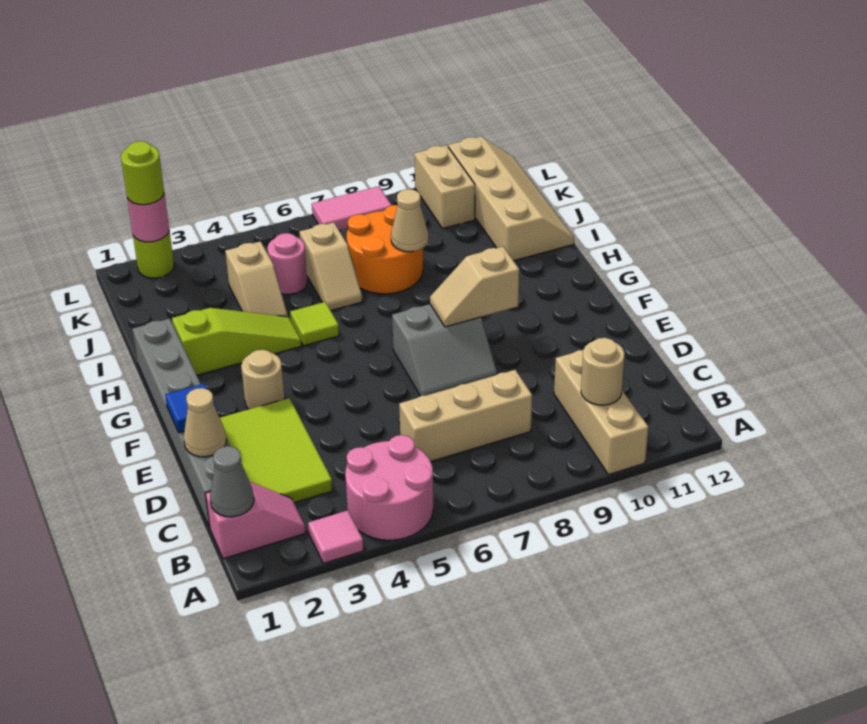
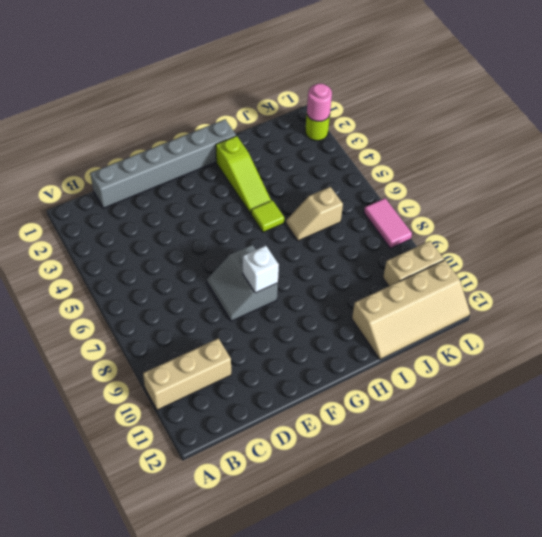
white brick F8 level 2 -> tan slope F8:F9 level 2 top 9
none -> pink tile A3 level 1
none -> pink round brick A4:B5 level 1
none -> pink slope B1:B2 level 1 top 1

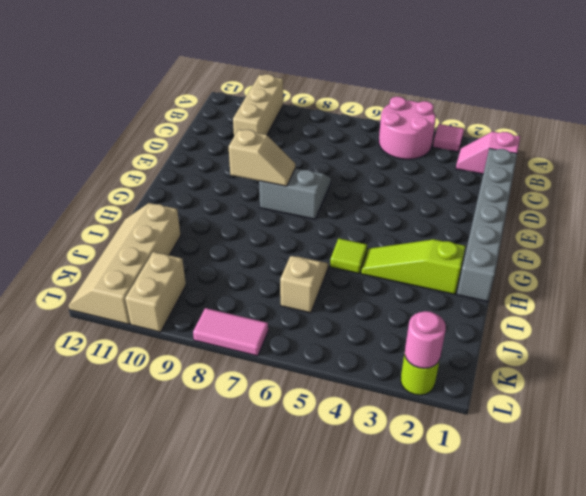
none -> lime tile C2:E3 level 1
none -> tan brick C6:C8 level 1
none -> tan round brick F3 level 1

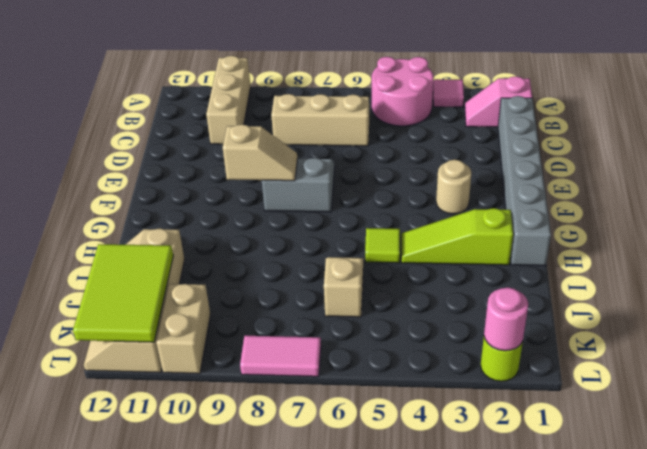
lime tile J11:L12 level 2 -> lime tile C2:E3 level 1
none -> tan slope I4:J4 level 1 top J
none -> orange round brick I7:J8 level 1
none -> pink round brick J5 level 1

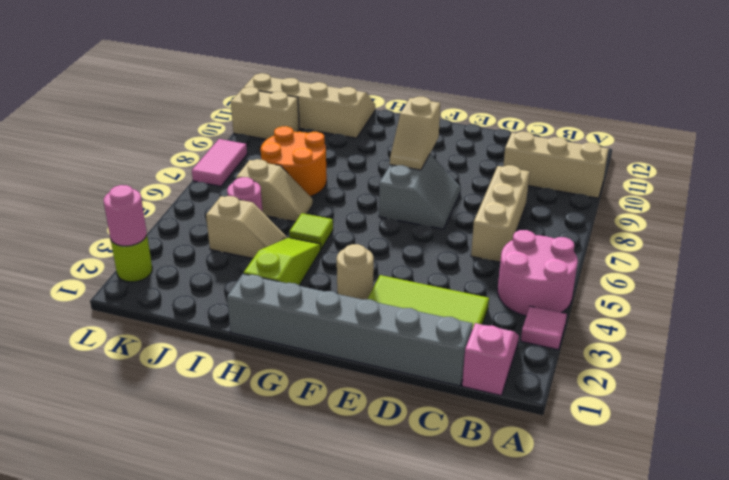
none -> grey cone B1 level 2
none -> tan round brick B10 level 2
none -> tan cone D1 level 2

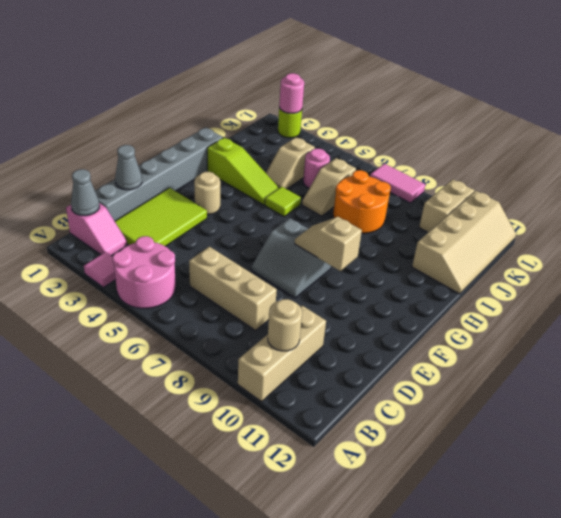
grey cone D1 level 2 -> tan cone D1 level 2
none -> blue tile E1 level 2
none -> tan cone I8 level 2
none -> lime round brick L2 level 3

